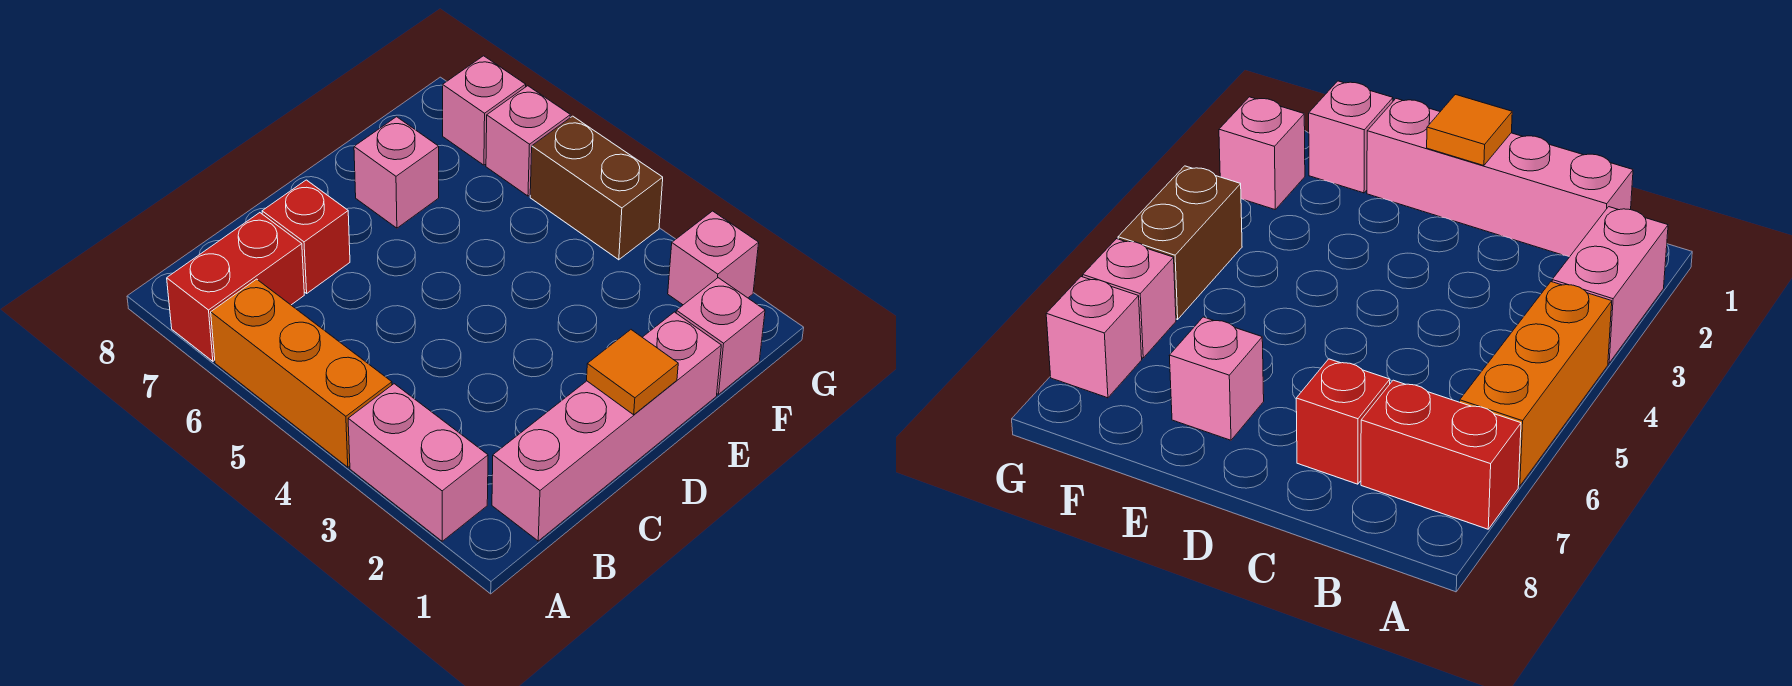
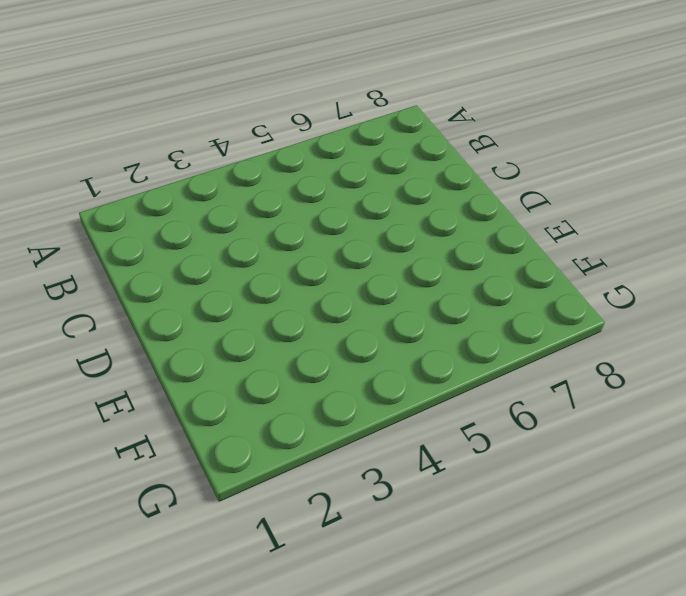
none -> pink brick A2:A3 level 1
none -> orange brick A4:A6 level 1
none -> red brick A7:B7 level 1

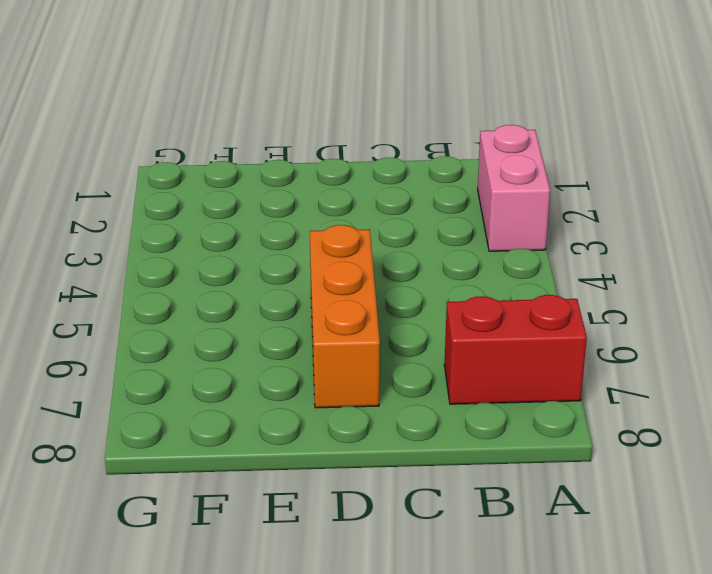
orange brick D5:D7 level 1 -> orange brick A4:A6 level 1
none -> pink brick B1:E1 level 1
none -> red brick C7 level 1
none -> pink brick E7 level 1

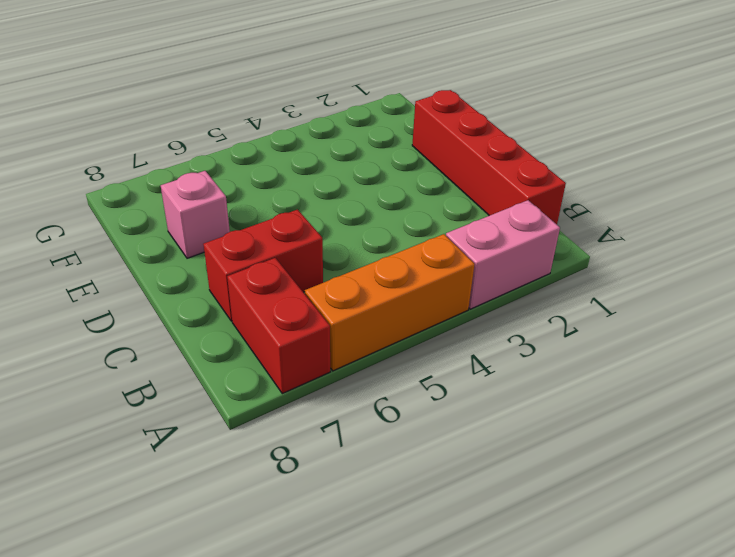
red brick B1:E1 level 1 -> pink brick B1:E1 level 1
red brick C6:C7 level 1 -> red brick C7 level 1
none -> pink brick F1 level 1
none -> pink brick G2 level 1
none -> brown brick G4:G5 level 1

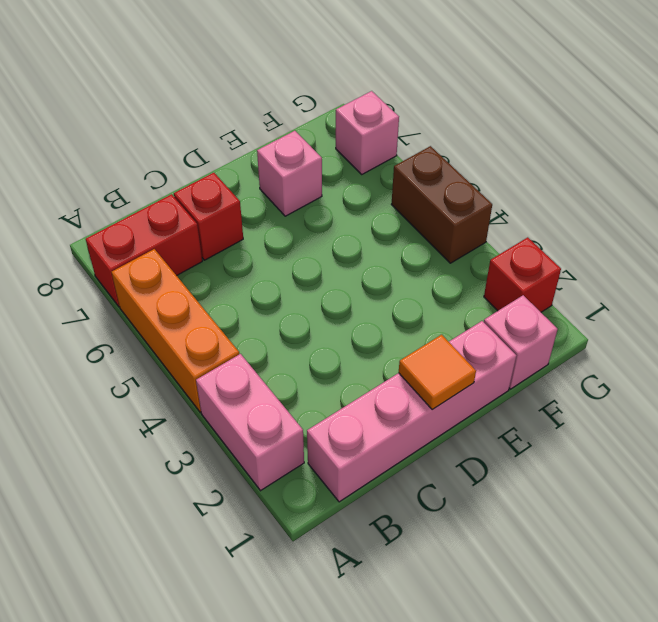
red brick G2 level 1 -> pink brick G2 level 1
none -> pink brick G6 level 1

